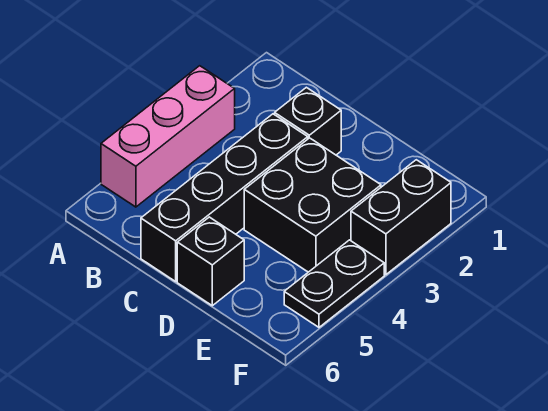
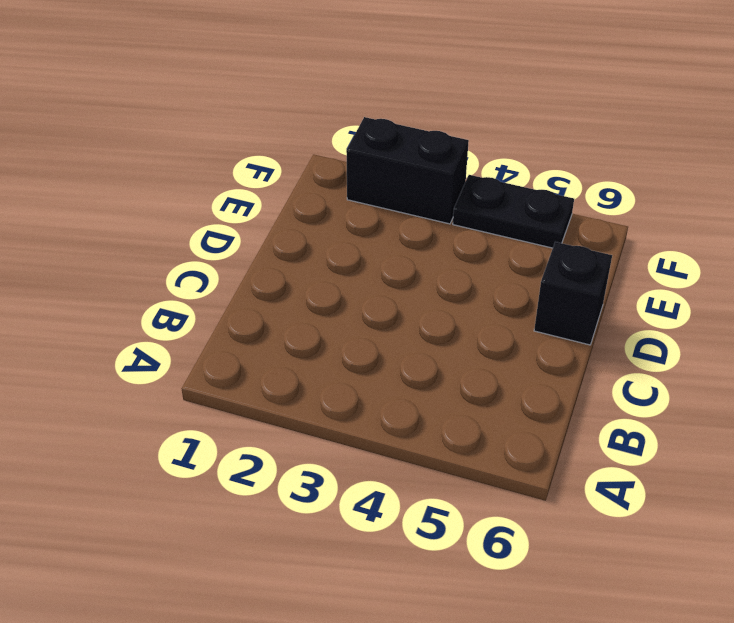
none -> pink brick A3:A5 level 1
none -> black brick C2 level 1

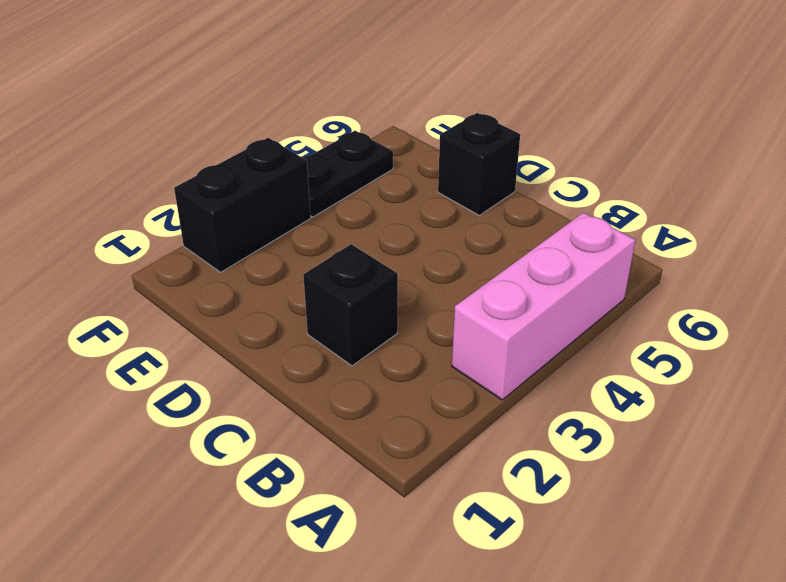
none -> black brick C3:C6 level 1
none -> black brick D3:E4 level 1

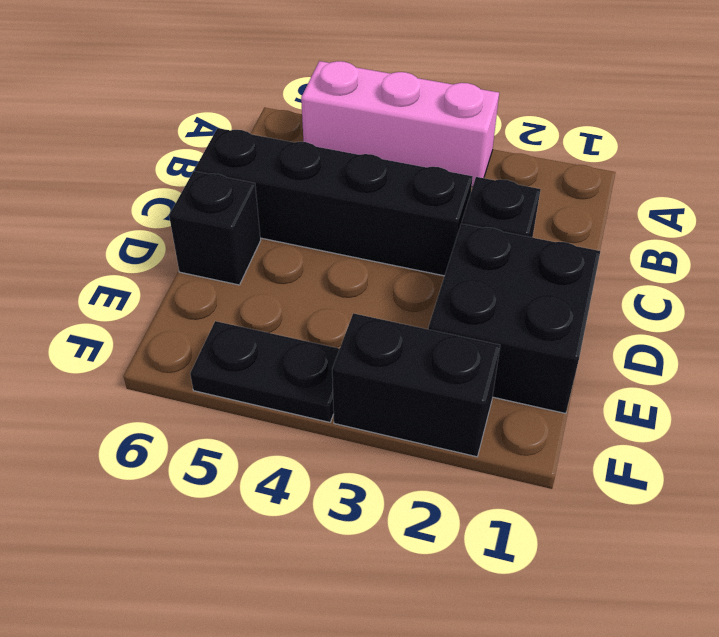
black brick D1:E2 level 1 -> black brick D3:E4 level 1

